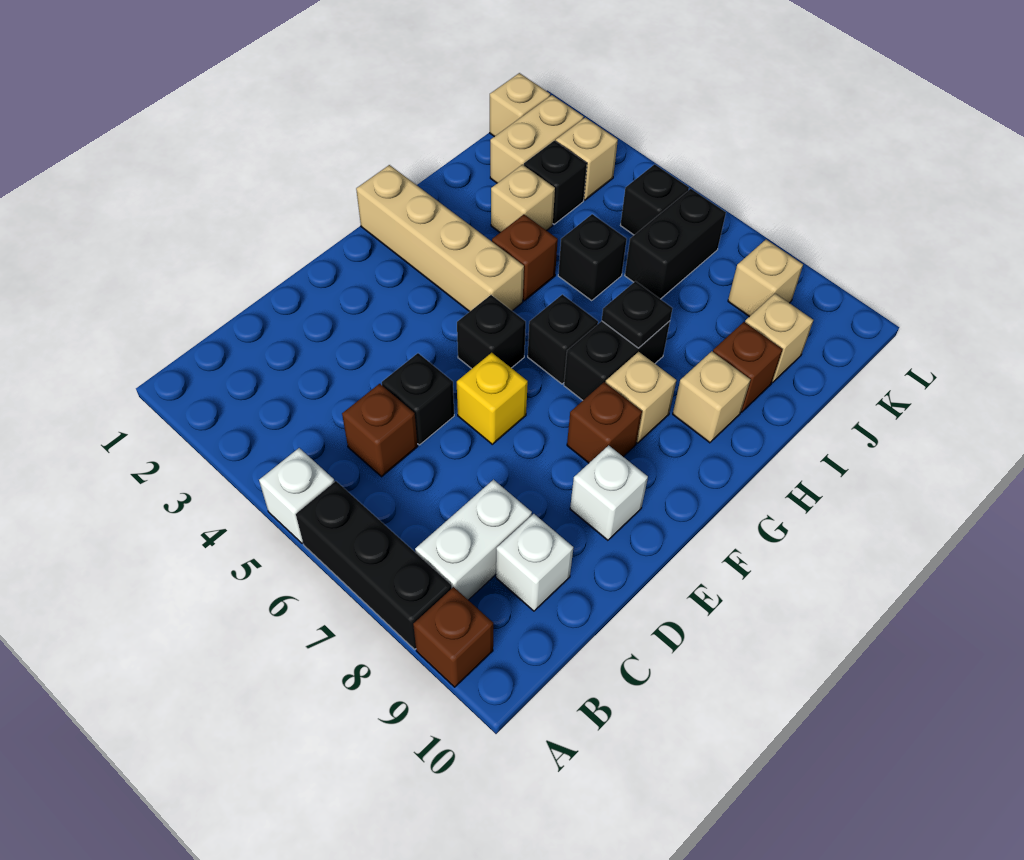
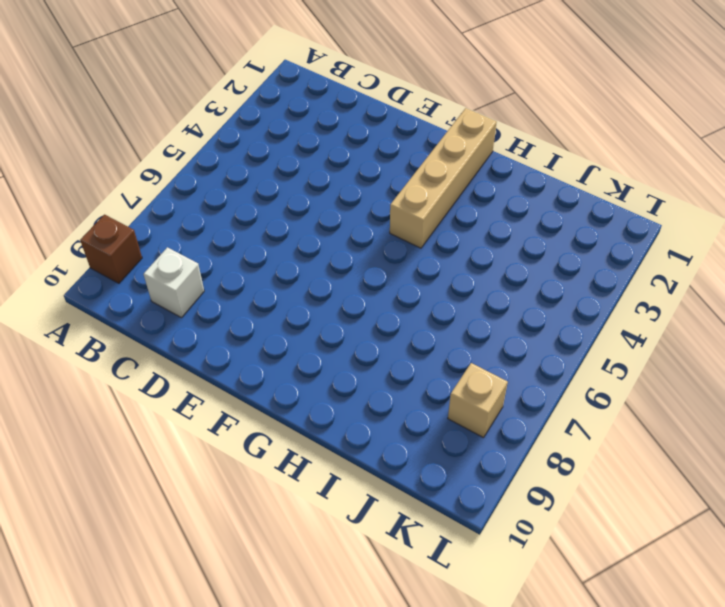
none -> white brick A5 level 1
none -> black brick A6:A8 level 1
none -> white brick B8:C8 level 1

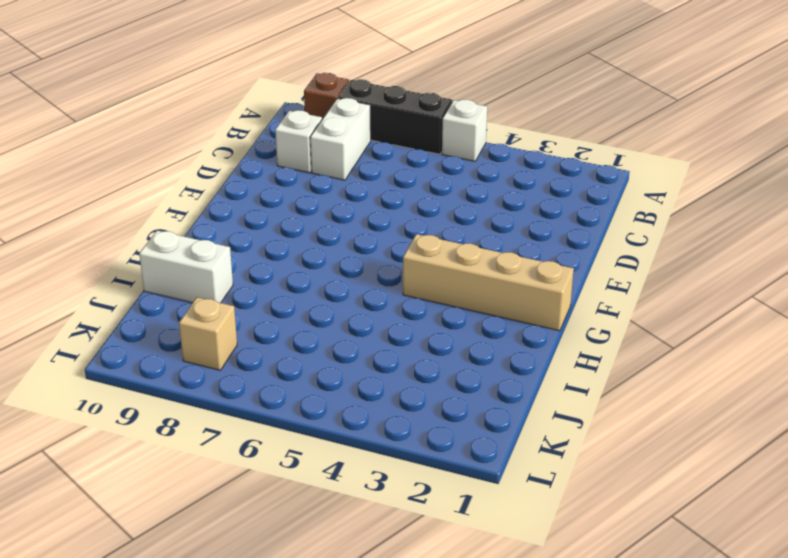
white brick I9:I10 level 1 -> brown brick I9 level 1
none -> brown brick C5 level 1
none -> black brick D5 level 1
none -> yellow brick E6 level 1

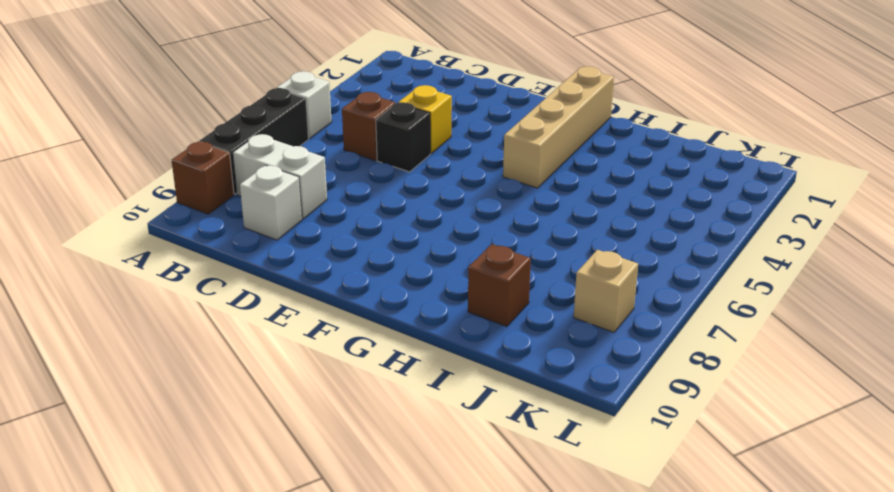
yellow brick D4 level 1 -> yellow brick E6 level 1
none -> white brick E9 level 1
none -> black brick F5 level 1
none -> brown brick F8 level 1

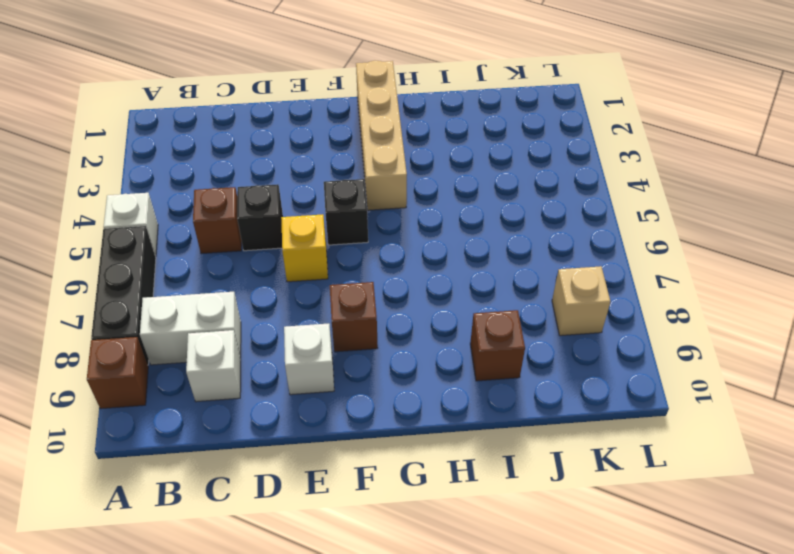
none -> black brick G6 level 1
none -> black brick G7:H7 level 1
none -> tan brick G8 level 1

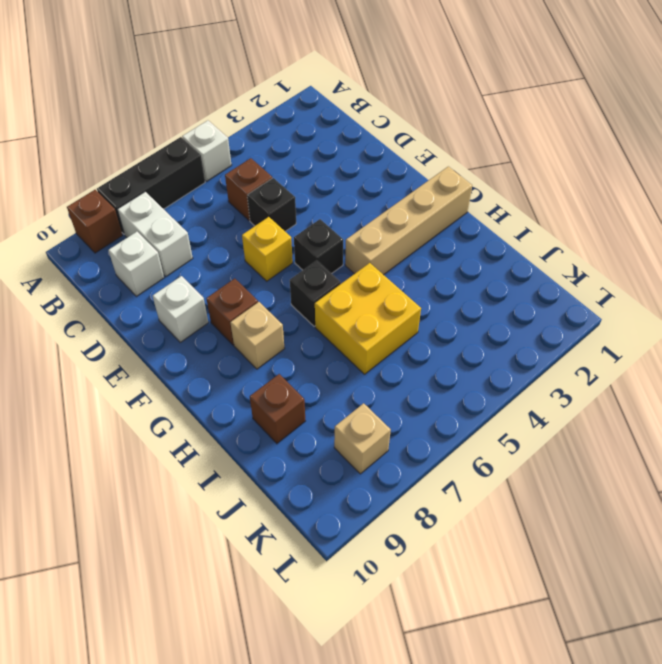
yellow brick H5:I6 level 1 -> black brick I5 level 1
none -> black brick G7:H7 level 1
none -> brown brick H4 level 1
none -> tan brick H9 level 1

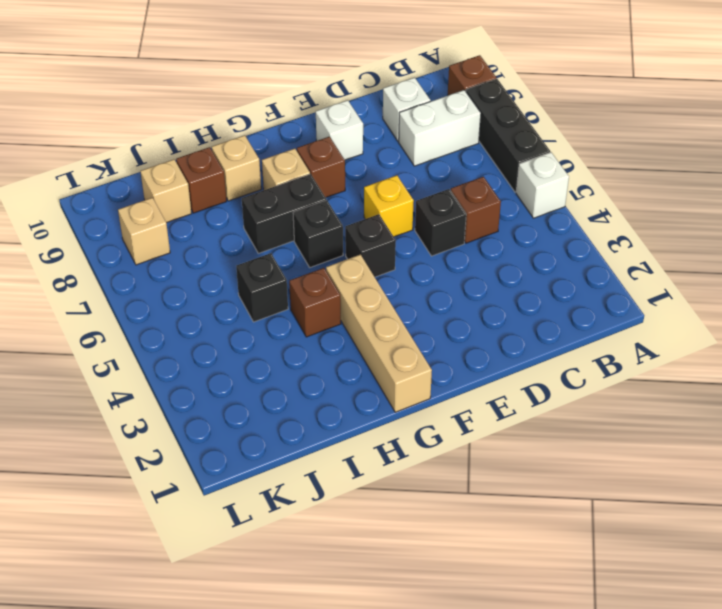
none -> tan brick I3 level 1
none -> tan brick J2:K2 level 1
none -> black brick J3 level 1

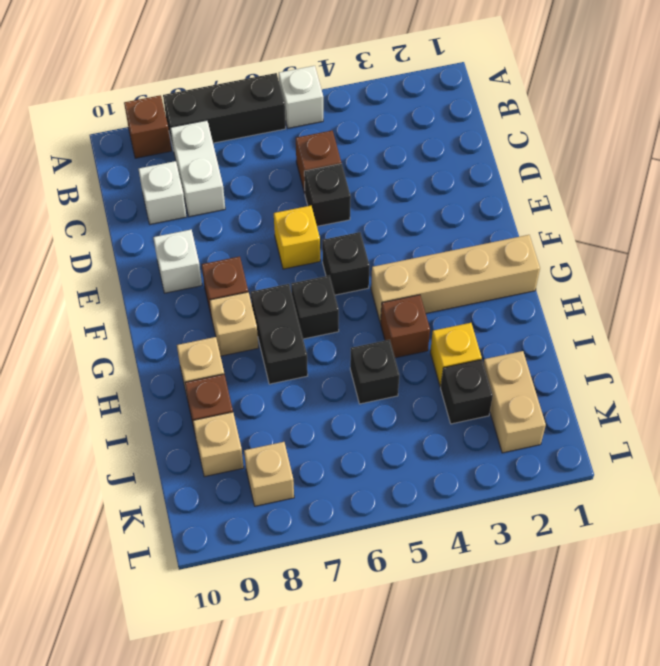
yellow brick I3 level 1 -> tan brick I3 level 1
none -> black brick J6:K6 level 1
none -> tan brick K1 level 1
none -> tan brick K3 level 1

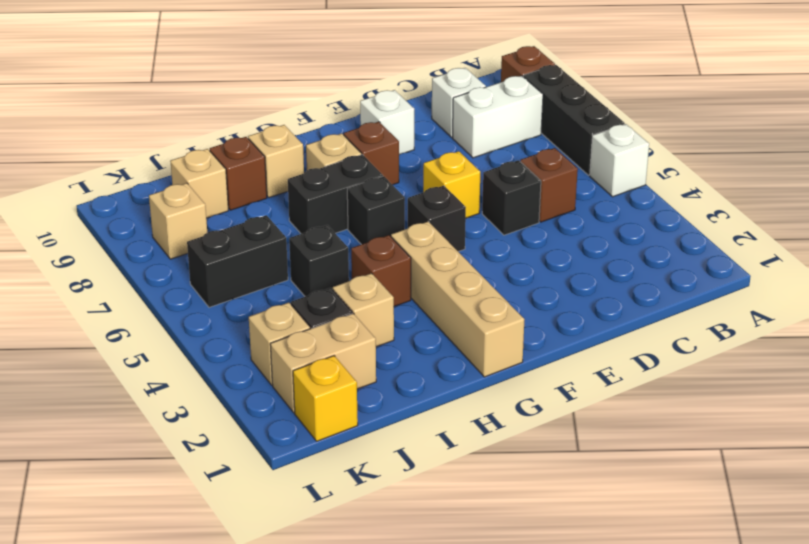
yellow brick K1 level 1 -> tan brick K1 level 1
none -> black brick K5 level 1
none -> black plate H7 level 2

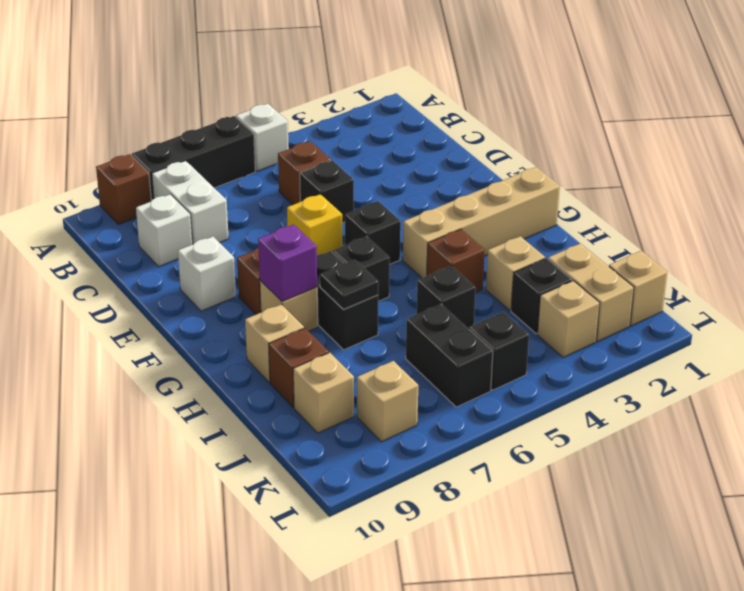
purple brick G8 level 2 -> none

